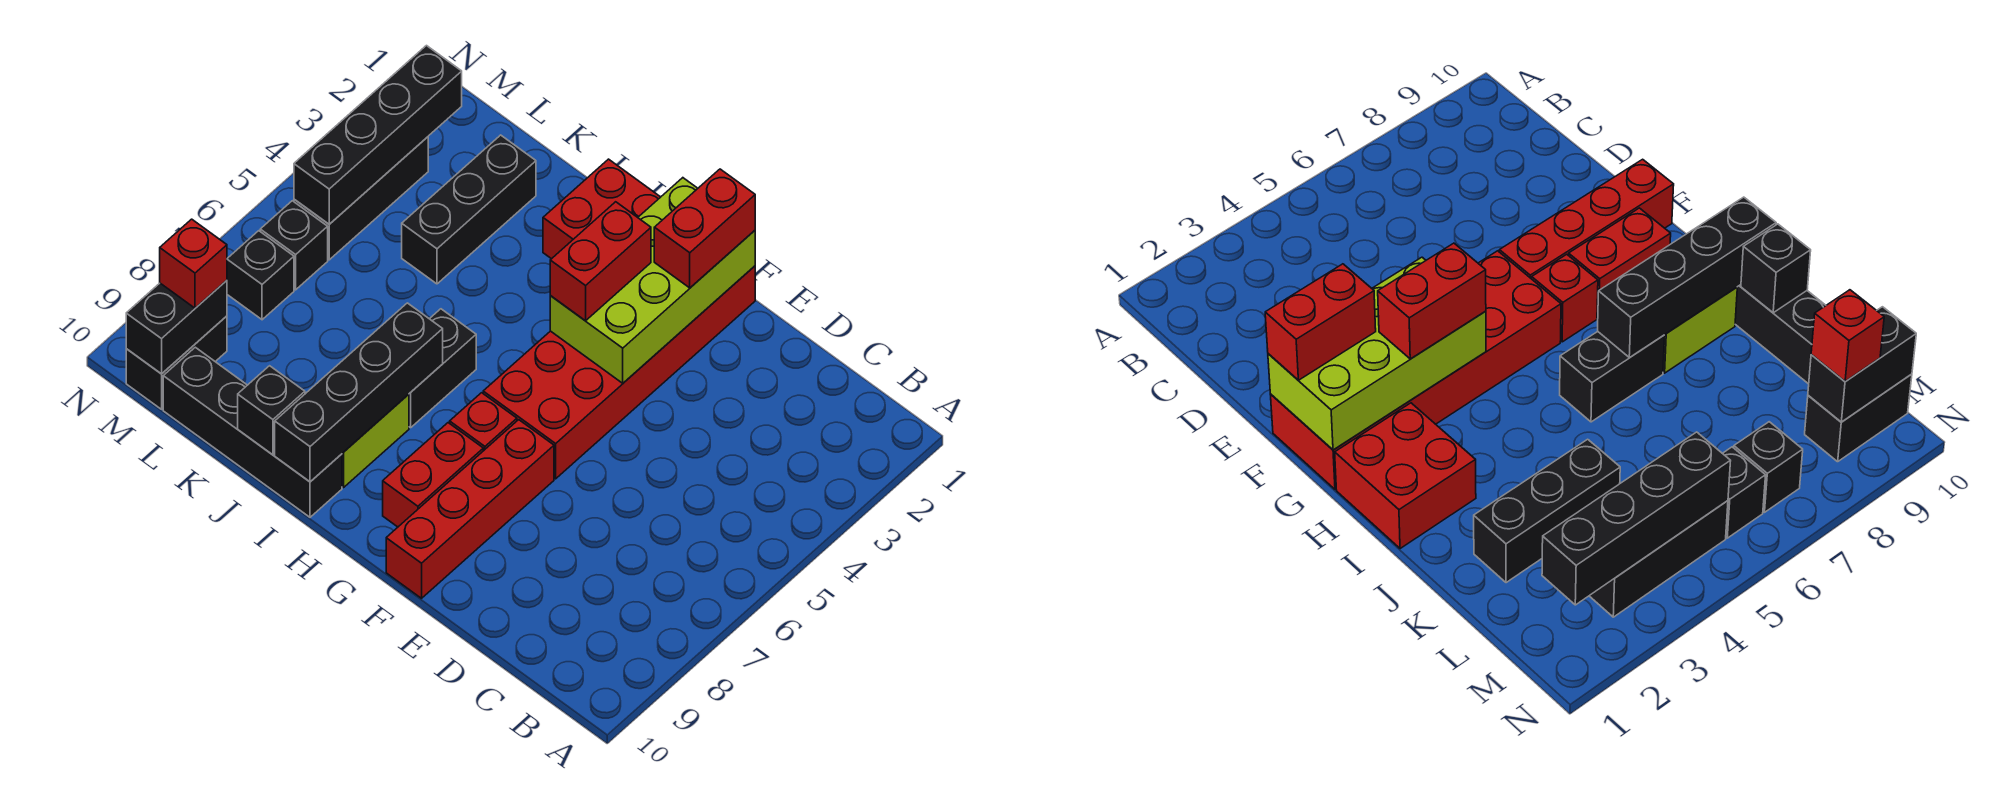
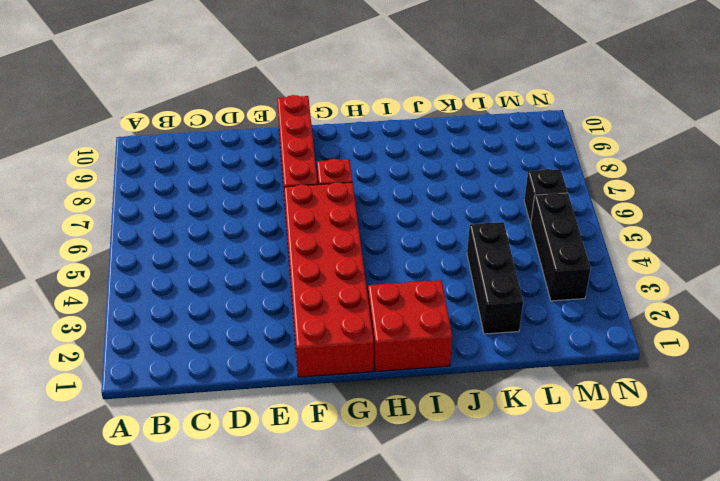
none -> red brick G8:G9 level 1
none -> black brick I6:I7 level 1
none -> lime brick I8:I9 level 1

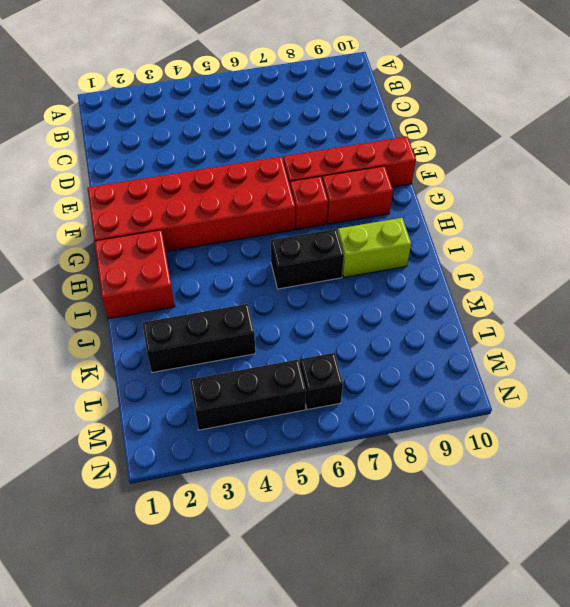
none -> black brick I10:L10 level 1
none -> black brick M7 level 1
none -> black brick M9:M10 level 1

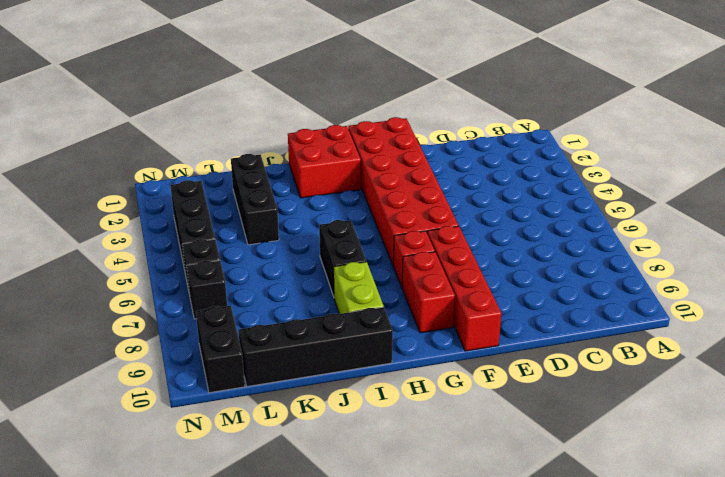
none -> lime brick F1:G4 level 2
none -> black brick I7:I10 level 2
none -> black brick J10 level 2

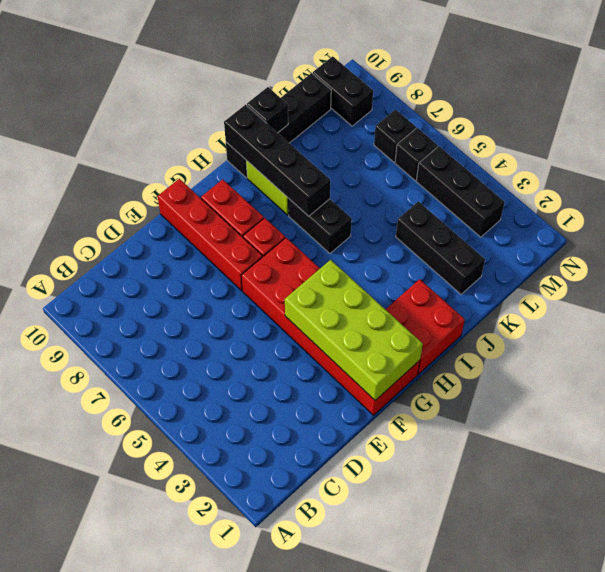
none -> black brick M2:M5 level 2
none -> black brick M9:M10 level 2
none -> red brick F1:F2 level 3

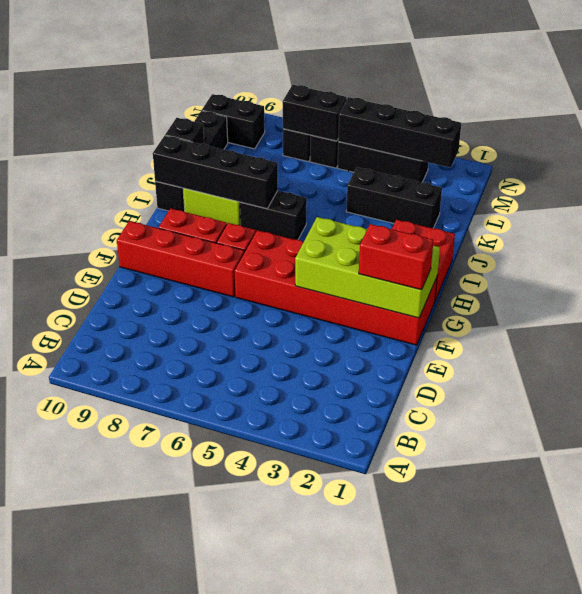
black brick M6:M7 level 2 -> black brick M9:M10 level 2
none -> red brick G3:G4 level 3
none -> red brick M9 level 3

